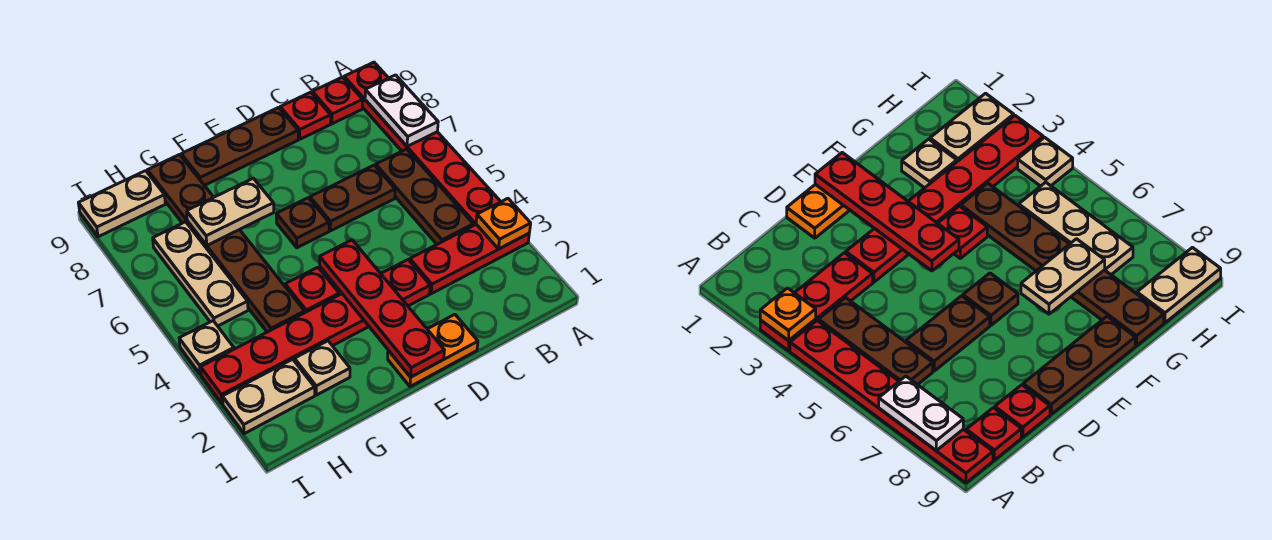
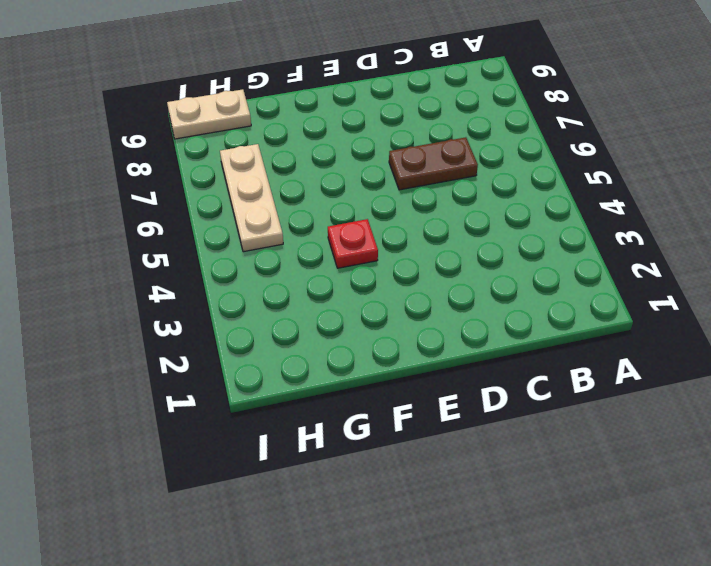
none -> red plate A3:C3 level 1
none -> red plate A4:A9 level 1
none -> brown plate B4:B6 level 1

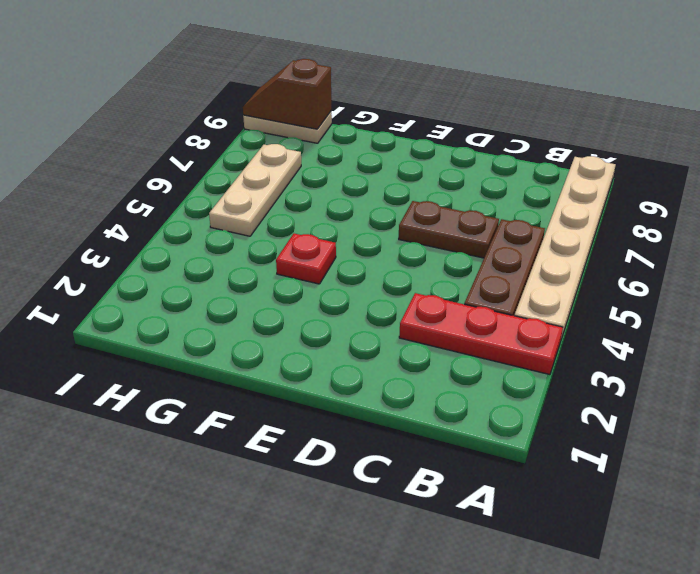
tan plate A4:A9 level 1 -> red plate A4:A9 level 1
brown slope H9:I9 level 2 top H -> none
none -> red plate B9 level 1
none -> red plate C9 level 1
none -> orange plate D1:E1 level 1

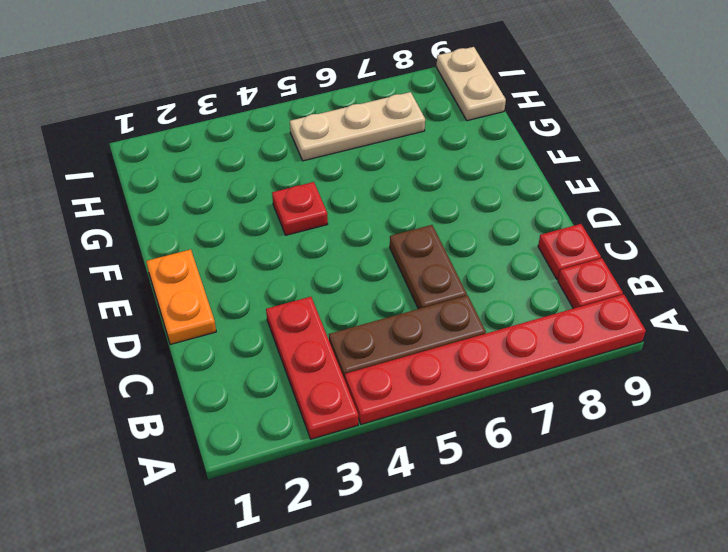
none -> red plate D3:I3 level 1
none -> brown plate D9:F9 level 1
none -> brown plate E6 level 1

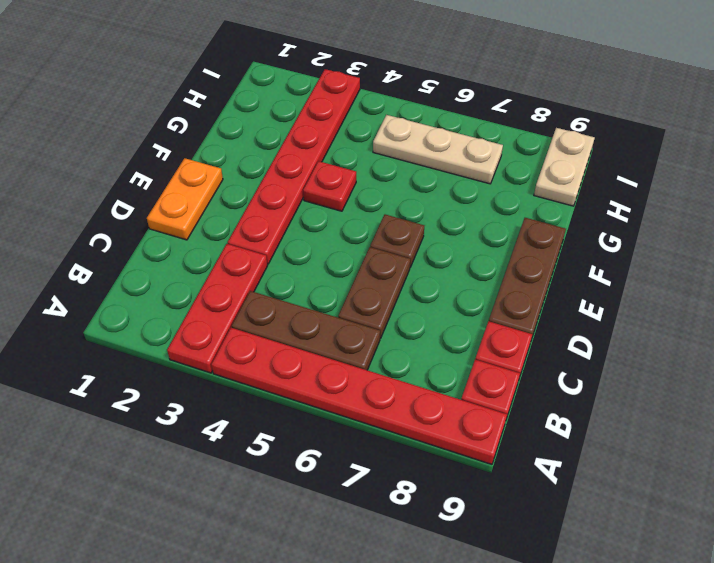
none -> tan plate G2 level 1
none -> brown plate G4:G9 level 1
none -> tan plate H2:I2 level 1

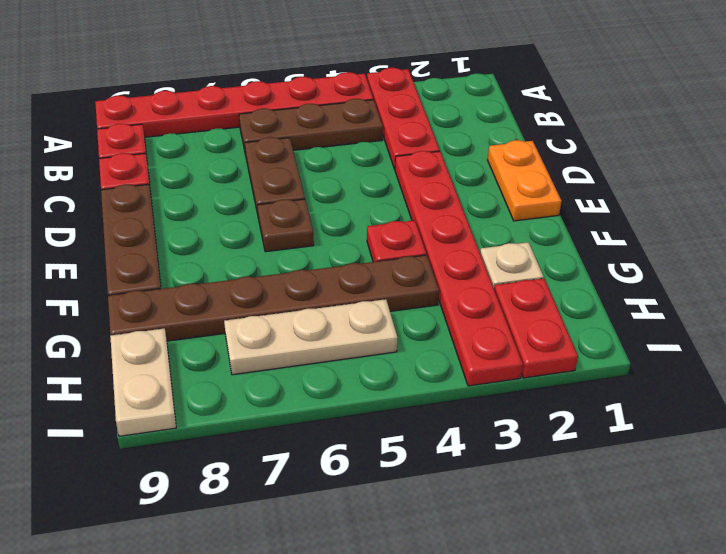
red plate H2:I2 level 1 -> tan plate H2:I2 level 1
none -> tan plate I4 level 1
none -> orange plate A3 level 2
none -> white plate A7:A8 level 2

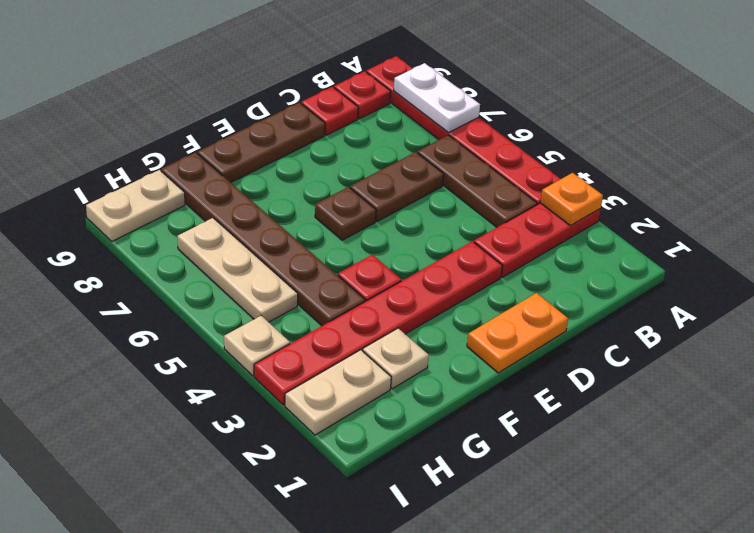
none -> red plate E1:E4 level 2
none -> tan plate F7:G7 level 2

